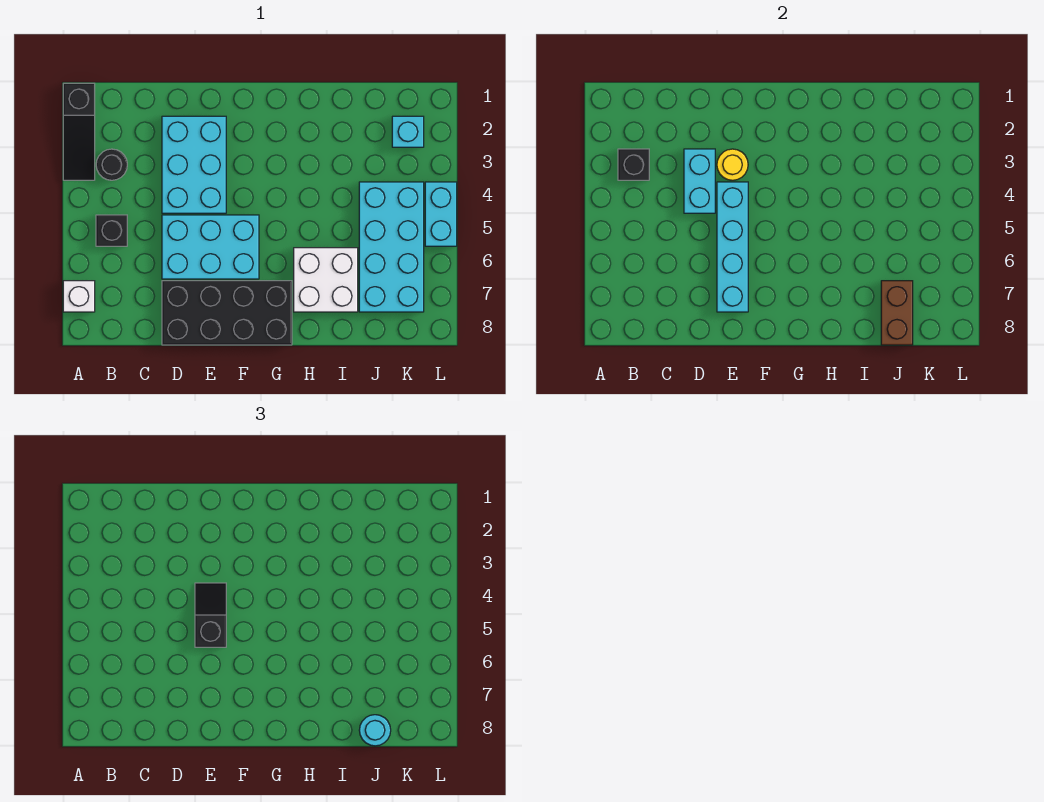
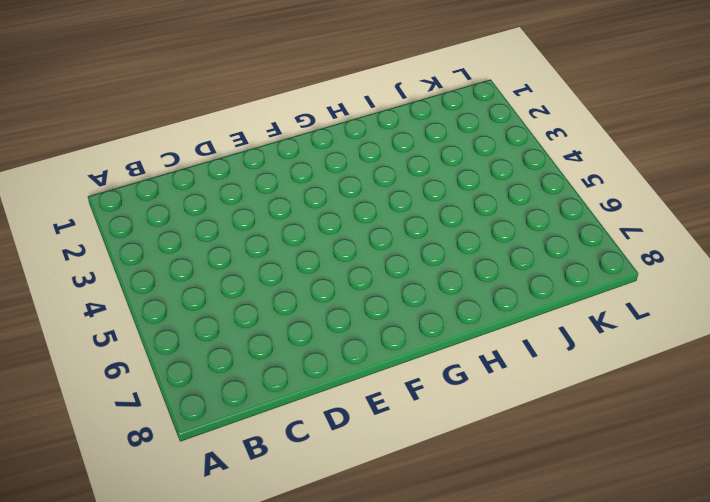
none -> black slope A1:A3 level 1 top 1
none -> white brick A7 level 1
none -> black round brick B3 level 1

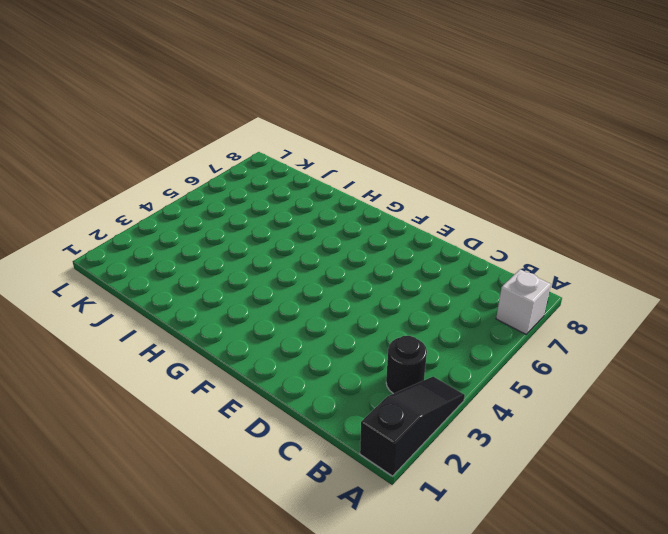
none -> black brick B5 level 1
none -> cyan brick D2:E4 level 1
none -> cyan brick D5:F6 level 1

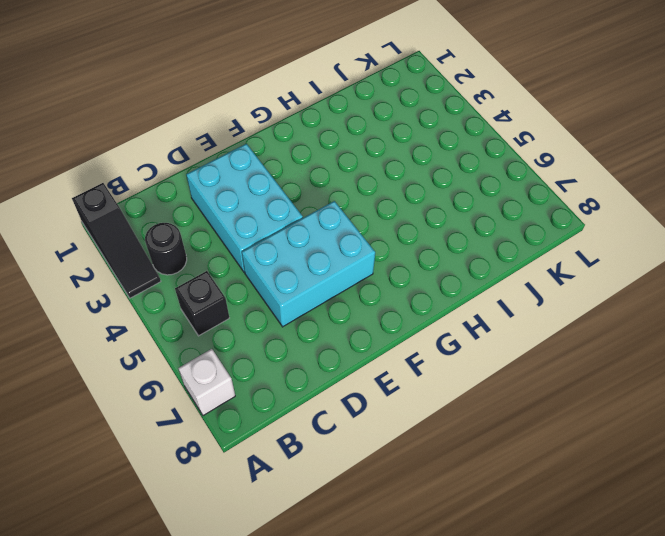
none -> black brick D7:G8 level 1
none -> white brick H6:I7 level 1
none -> cyan brick J4:K7 level 1

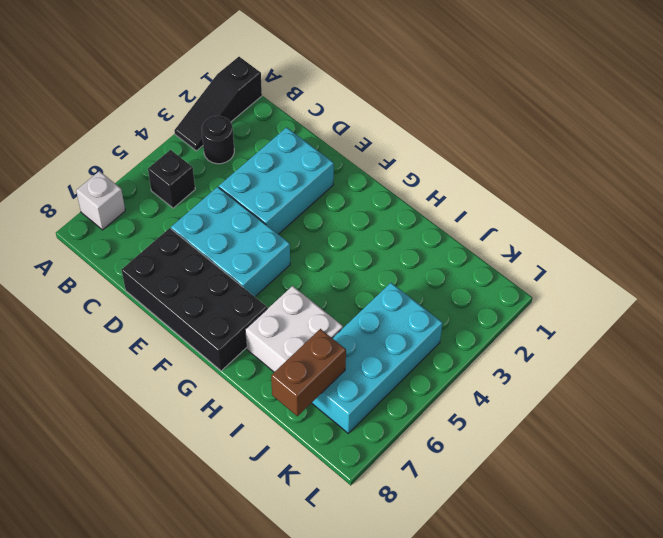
none -> cyan brick K2 level 1
none -> cyan brick L4:L5 level 1
none -> black brick B3 level 2

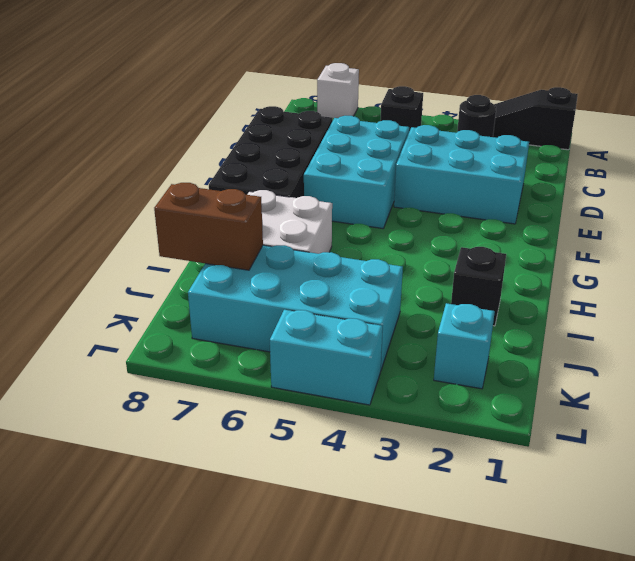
black brick I2 level 1 -> black brick B3 level 2
none -> cyan brick D3:D4 level 2
none -> yellow round brick E3 level 2
none -> cyan brick E4:E7 level 2

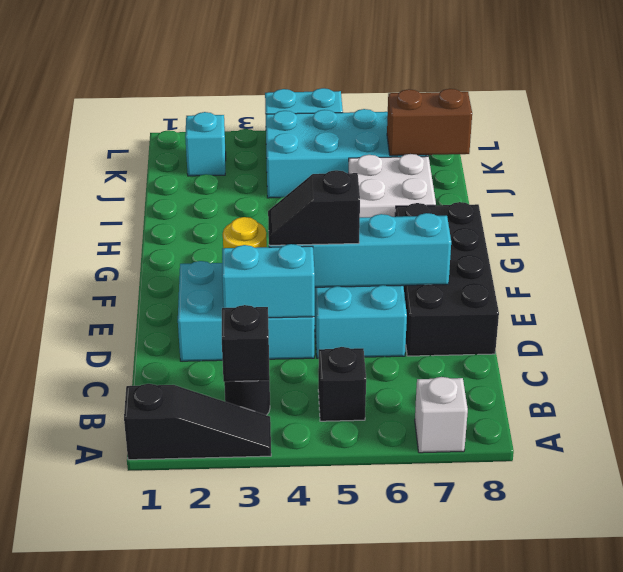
none -> cyan round brick J8 level 3

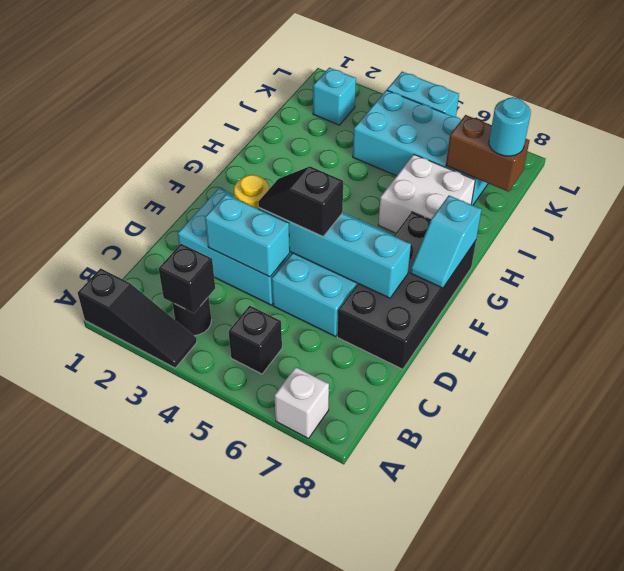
cyan slope F8:G8 level 2 top G -> none

